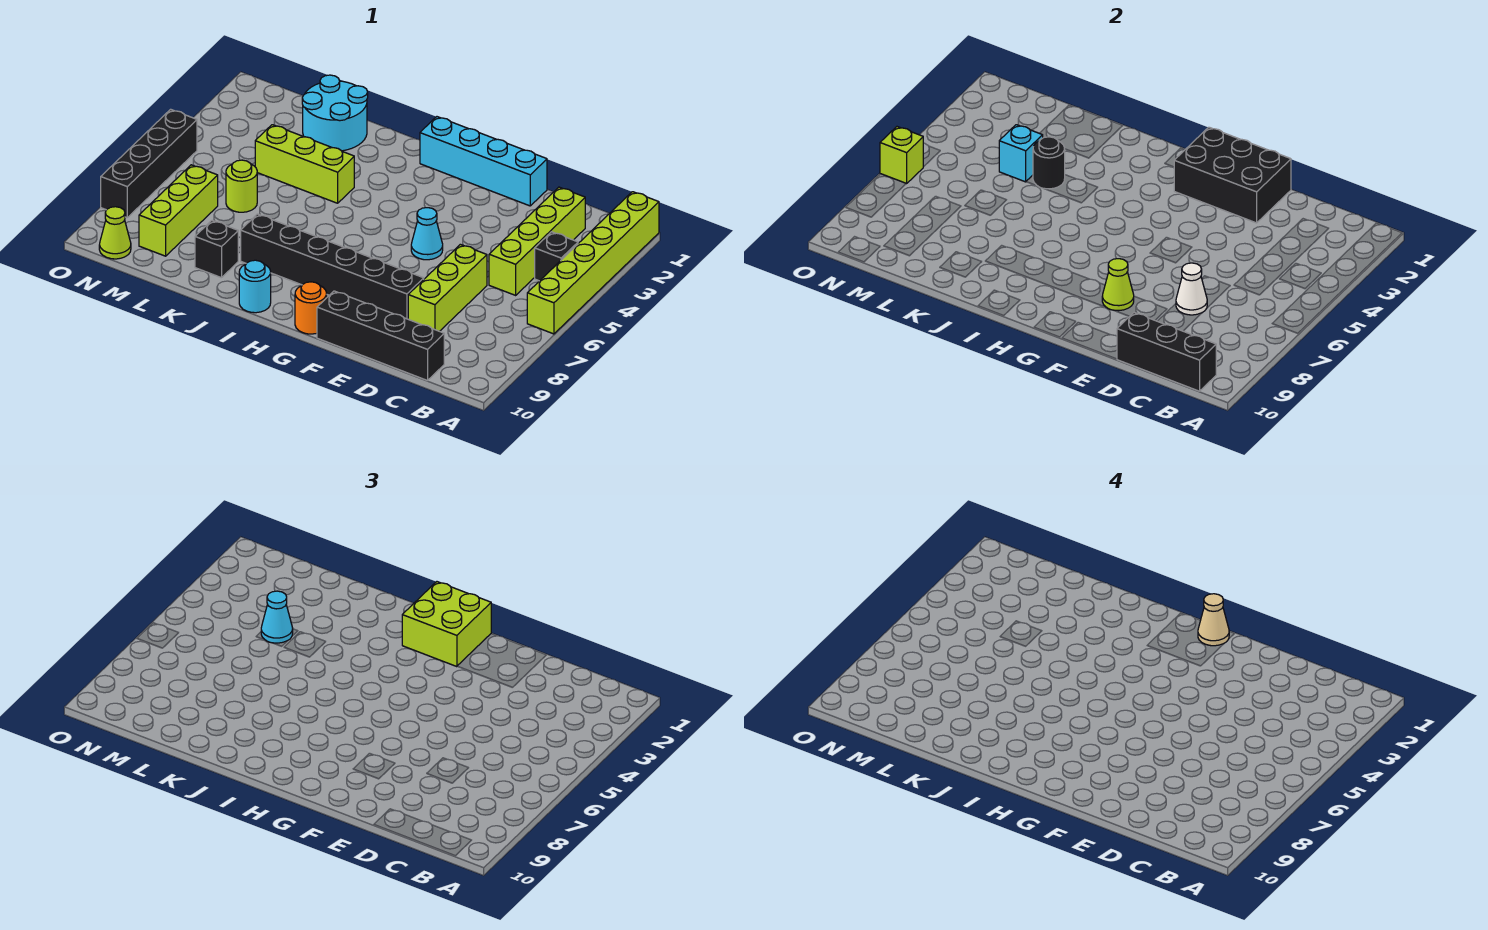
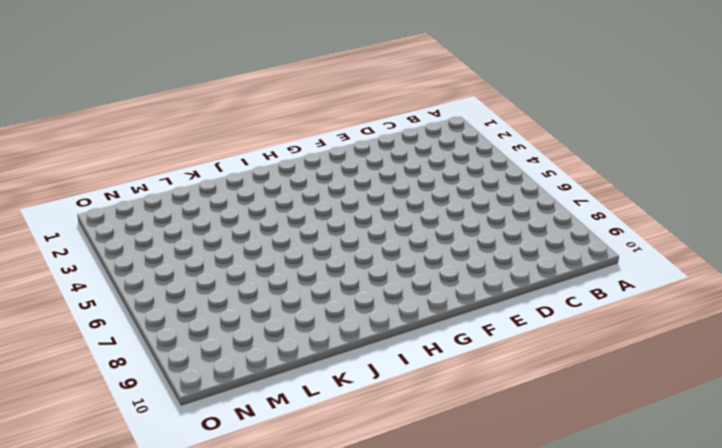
none -> lime brick A1:A6 level 1
none -> black brick B4 level 1
none -> lime brick C2:C5 level 1

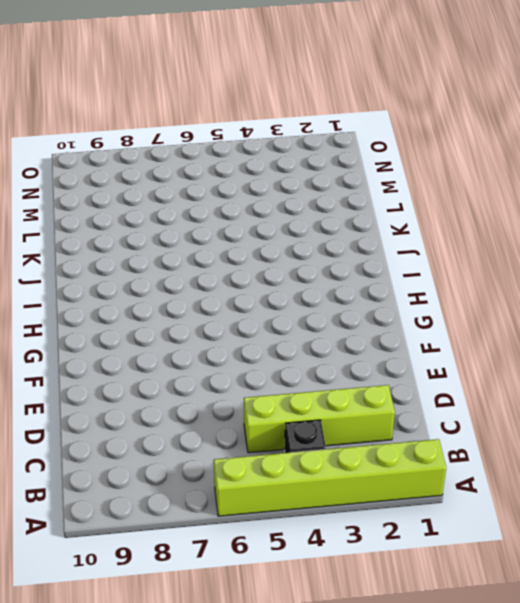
none -> black brick C10:F10 level 1
none -> lime brick D6:D8 level 1
none -> cyan brick E1:H1 level 1

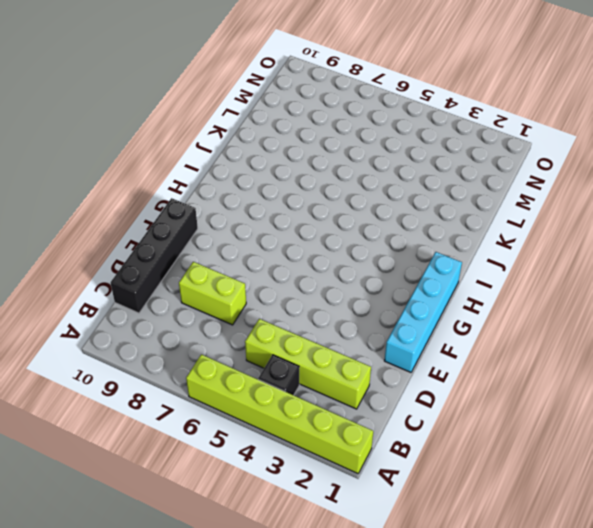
lime brick D7:D8 level 1 -> lime brick D6:D8 level 1
none -> black brick E8:J8 level 1
none -> cyan cone F5 level 1
none -> orange round brick G10 level 1

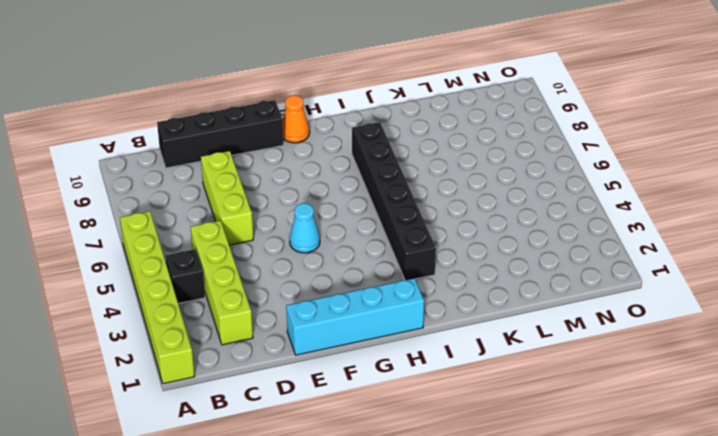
orange cone G10 level 1 -> orange round brick G10 level 1
black brick I3:I8 level 1 -> black brick E8:J8 level 1
none -> cyan round brick I10 level 1
none -> lime brick J4:L4 level 1
none -> cyan round brick K1:L2 level 1

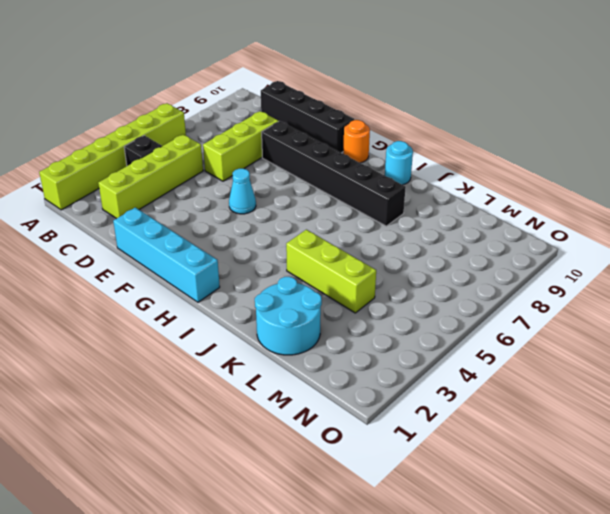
none -> black brick K9 level 1
none -> lime round brick L6 level 1
none -> lime brick M7:M9 level 1

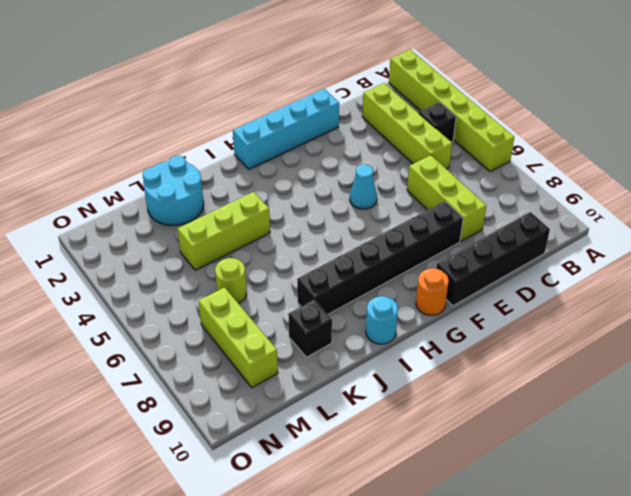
none -> lime cone N10 level 1
none -> black brick O5:O8 level 1
none -> black brick B10:D10 level 2

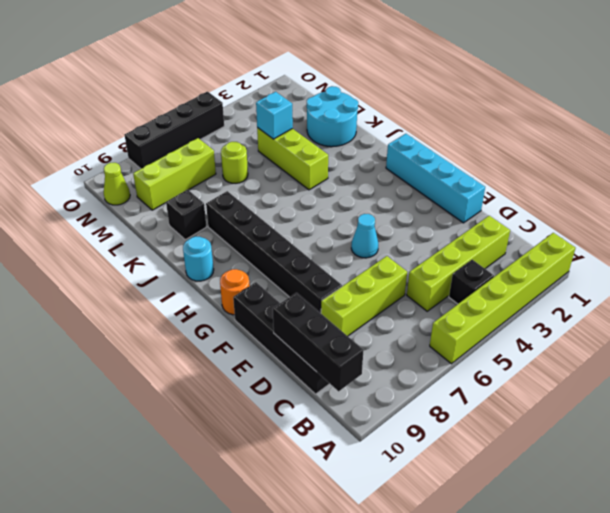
none -> white cone D7 level 2
none -> black brick E1:G2 level 2
none -> lime cone F8 level 2

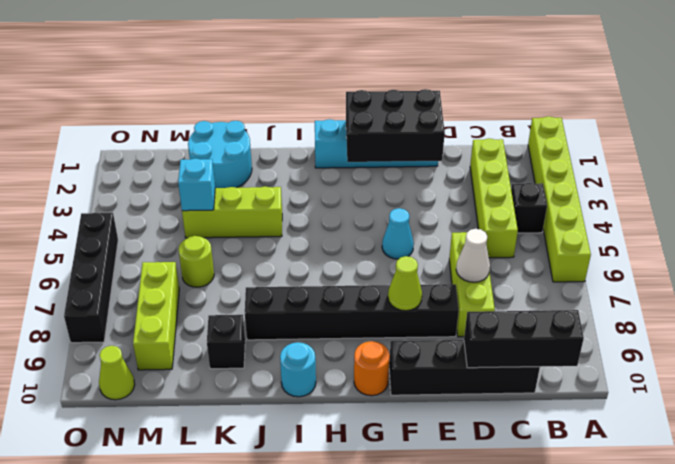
none -> black round brick K4 level 2
none -> lime brick O6 level 2
none -> lime brick G1:H2 level 3

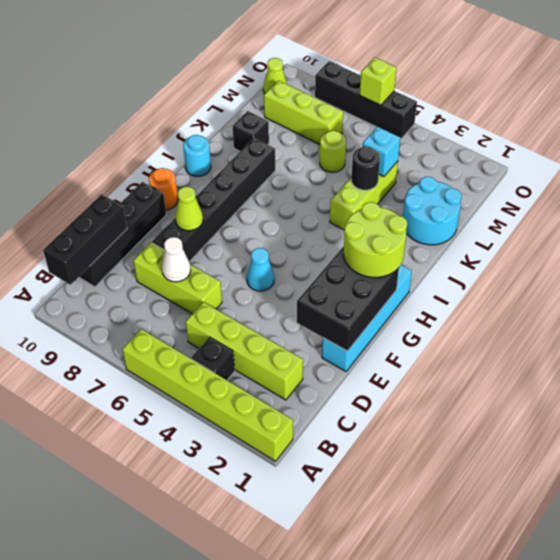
lime round brick G1:H2 level 3 -> lime brick G1:H2 level 3
none -> cyan cone L4 level 3
none -> tan cone G1 level 4

